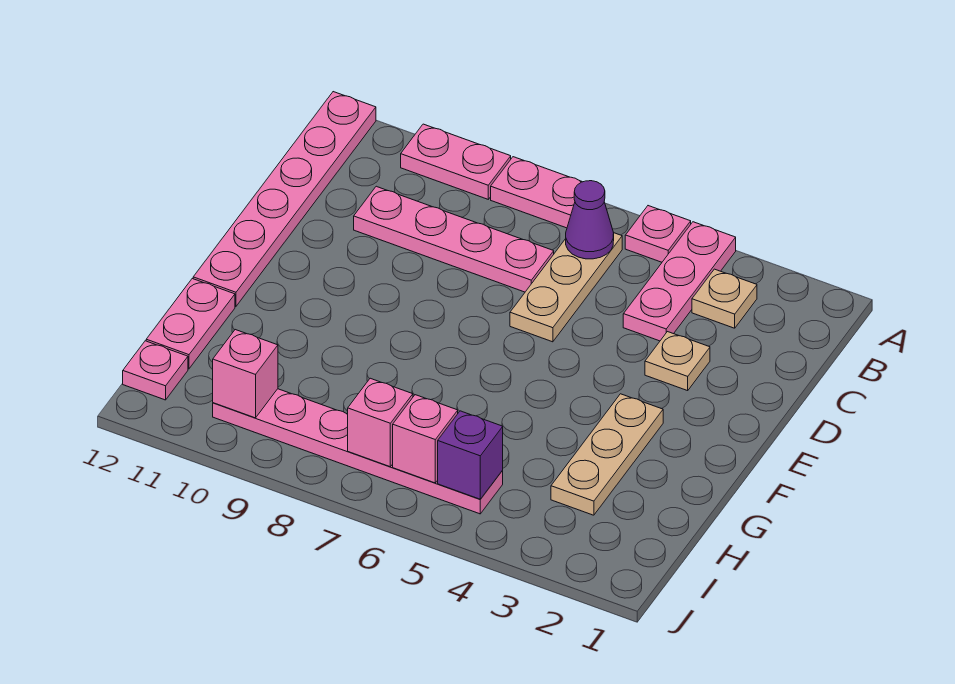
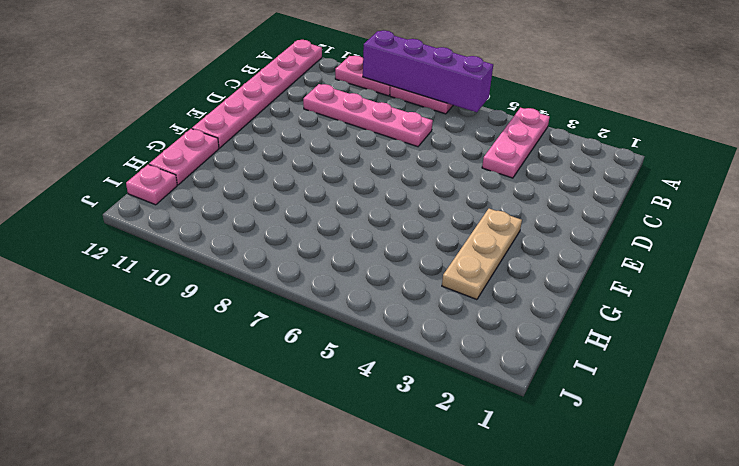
purple brick A6:A9 level 2 -> none
none -> pink plate A5 level 1
none -> tan plate B3 level 1
none -> tan plate B6:D6 level 1

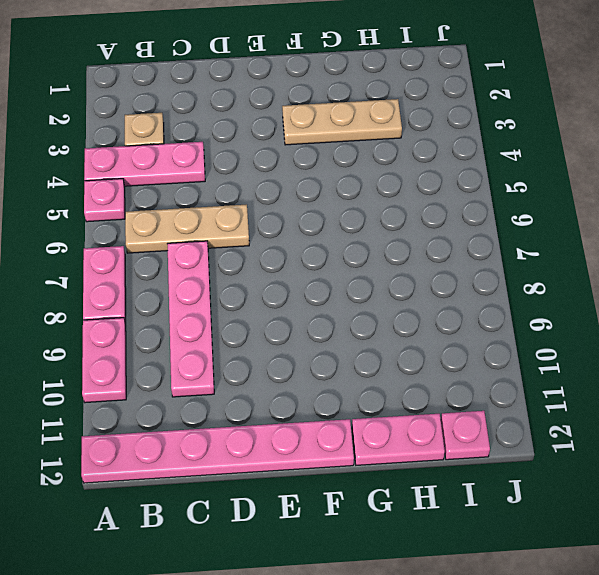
none -> tan plate D3 level 1
none -> pink plate I5:I10 level 1
none -> purple cone B6 level 2

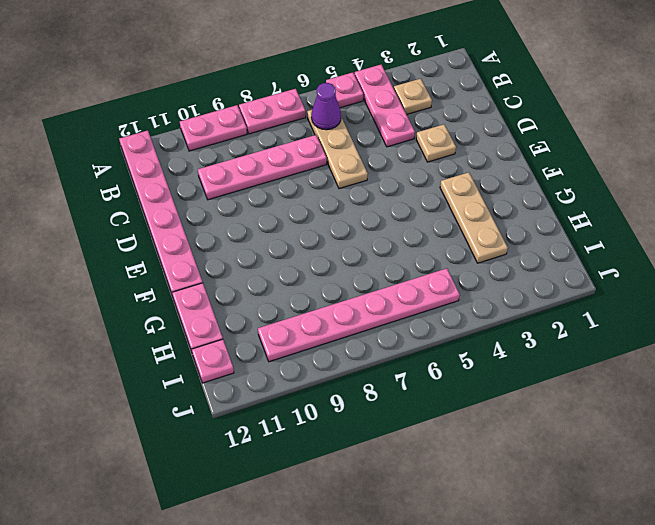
none -> purple brick I5 level 2
none -> pink brick I6 level 2
none -> pink brick I7 level 2

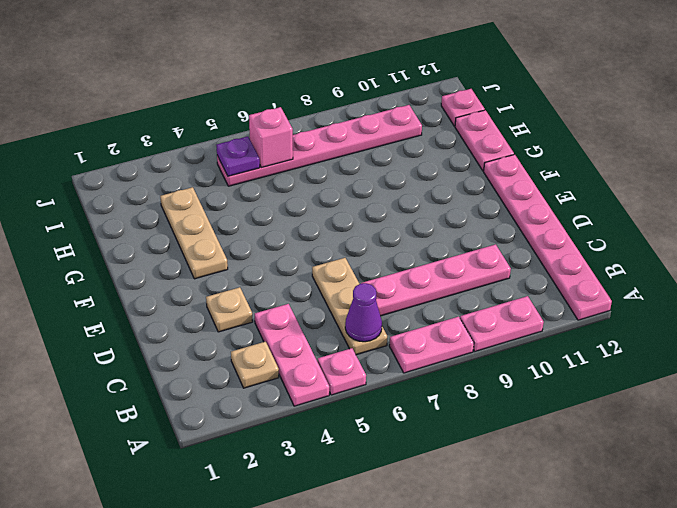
purple plate I5 level 2 -> purple brick I5 level 2
none -> pink brick I7 level 2
none -> pink brick I10 level 2

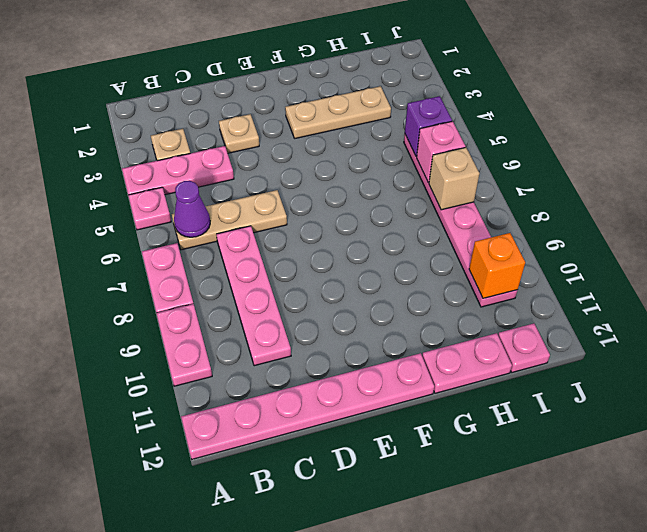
tan brick I7 level 2 -> pink brick I7 level 2
orange brick I10 level 2 -> pink brick I10 level 2

